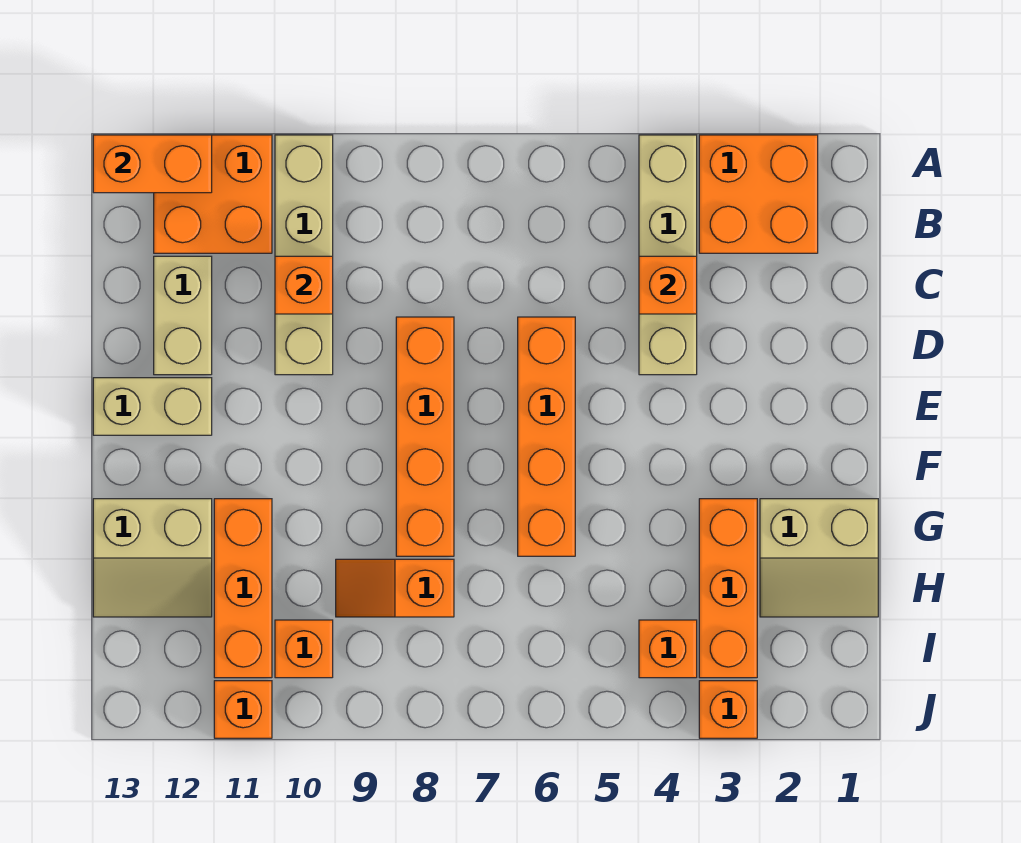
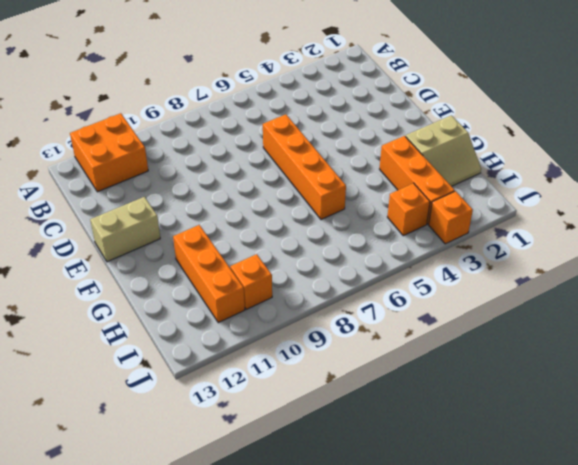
none -> orange brick A2:B3 level 1
none -> tan brick A4:D4 level 1
none -> tan brick A10:D10 level 1

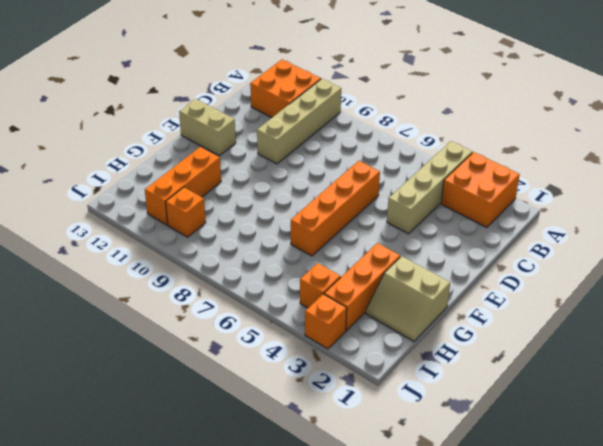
none -> tan brick C12:D12 level 1
none -> orange brick D8:G8 level 1
none -> tan slope G12:H13 level 1 top G

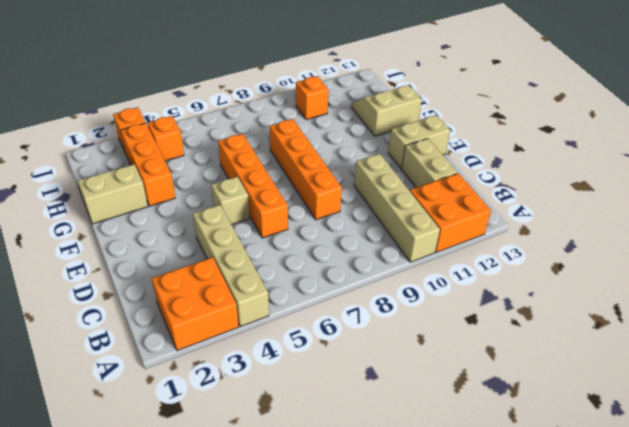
tan brick E5 level 1 -> none
none -> orange brick G11:I11 level 1
none -> orange slope H8:H9 level 1 top 8
none -> orange brick J11 level 1

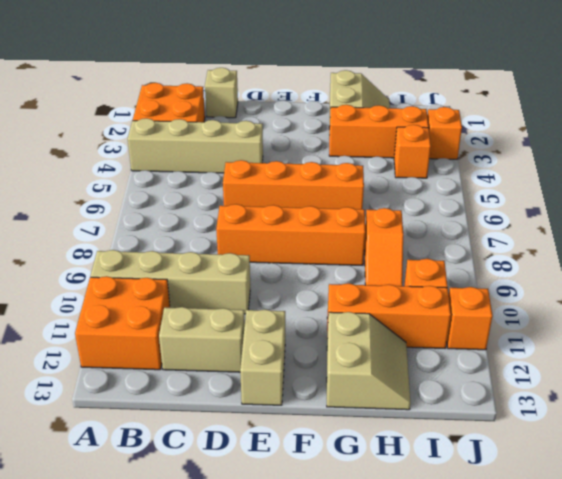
tan brick C1 level 1 -> none
none -> orange brick A12:A13 level 2
none -> orange brick C4 level 2
none -> orange brick C10 level 2

